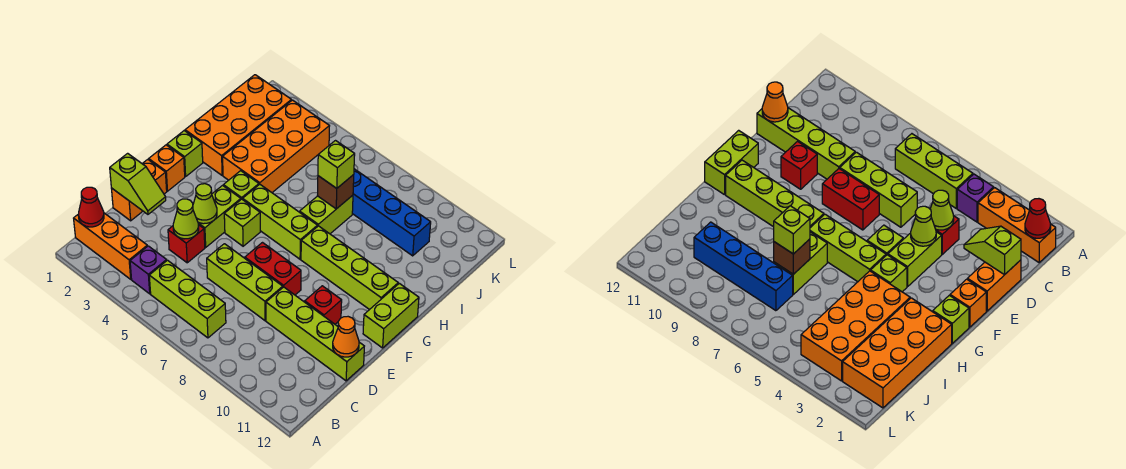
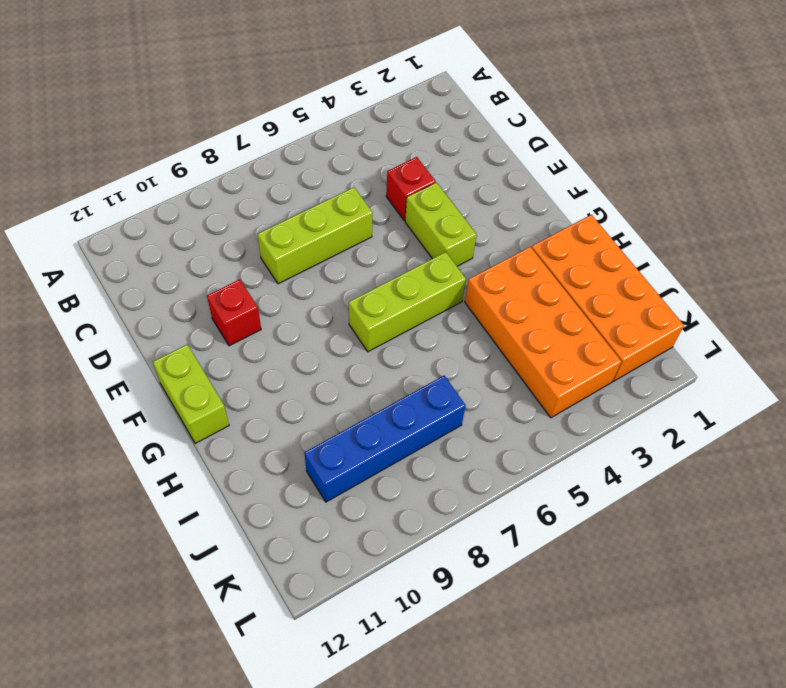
none -> orange brick B1:B3 level 1
none -> purple brick B4 level 1
none -> lime brick B5:B7 level 1

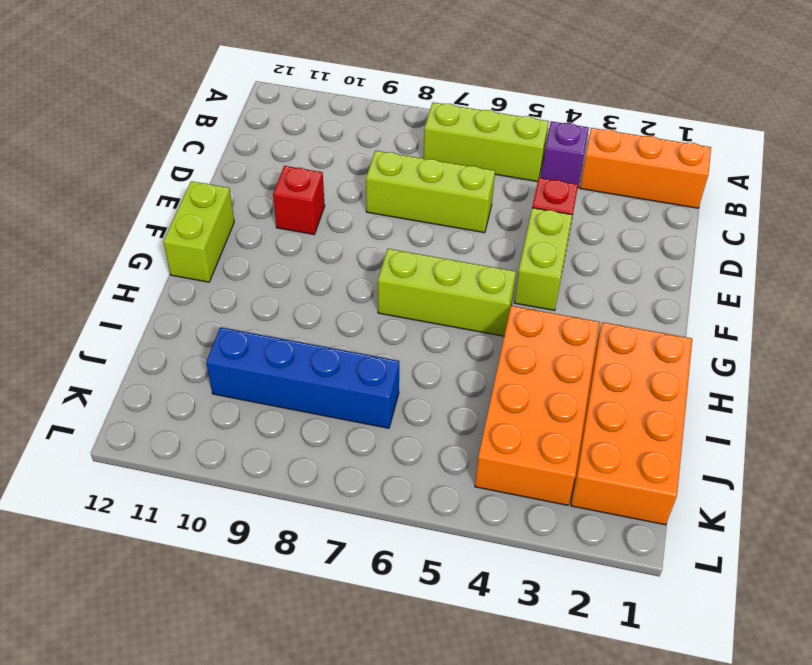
none -> orange brick D1:E1 level 1
none -> lime brick D9:D12 level 1
none -> red brick E7:E8 level 1

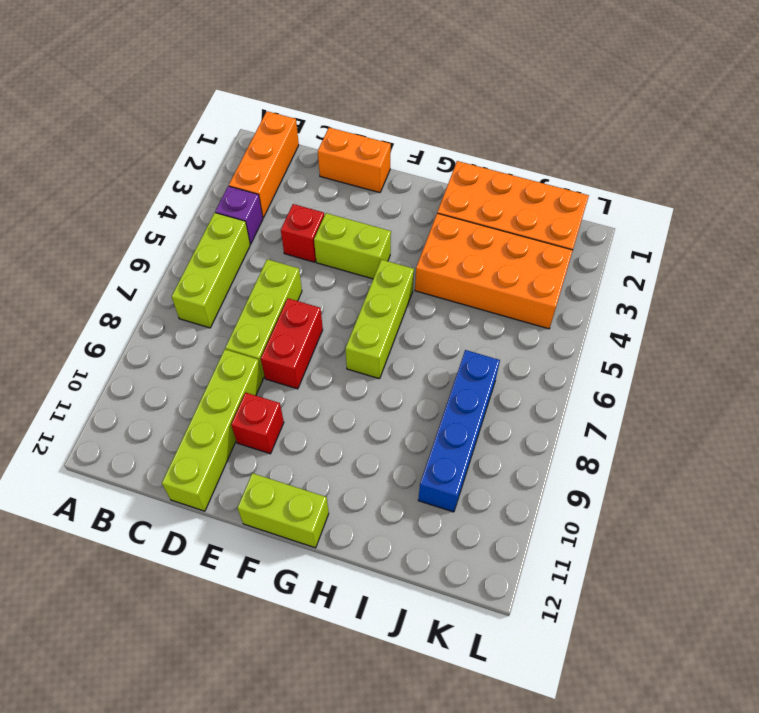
none -> orange brick F1 level 1
none -> lime brick F5 level 1
none -> lime brick G1 level 1

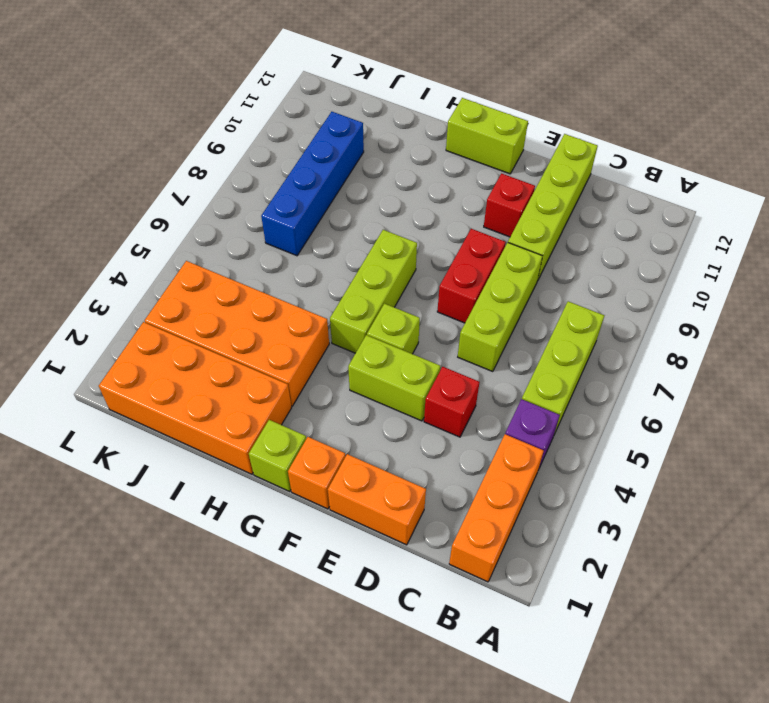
none -> lime brick G4 level 1
none -> lime brick G8:G11 level 1
none -> lime brick H7:I7 level 1

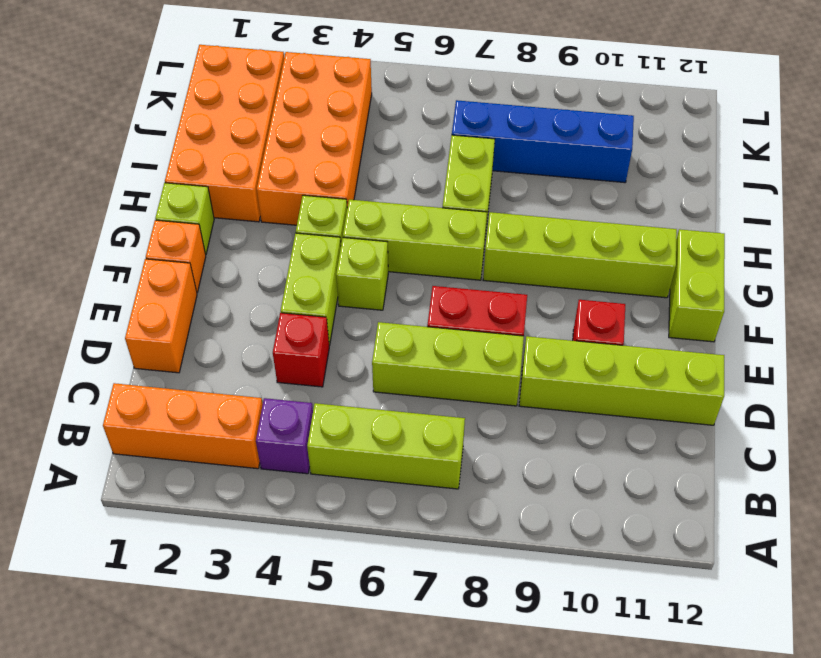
none -> red cone B1 level 2
none -> lime slope D1:D2 level 2 top 1
none -> lime cone D4 level 2

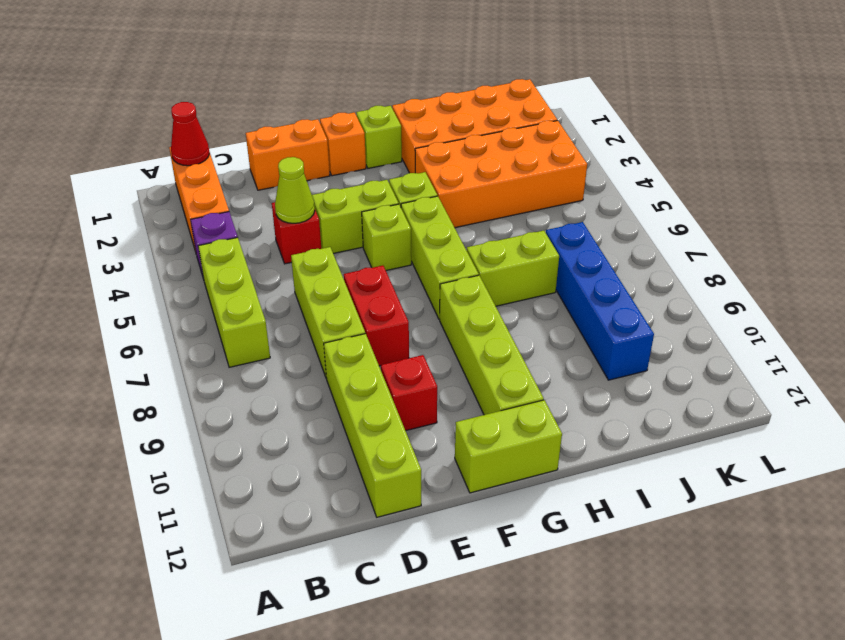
none -> lime slope D1:D2 level 2 top 1
none -> orange cone D12 level 2
none -> lime cone E4 level 2

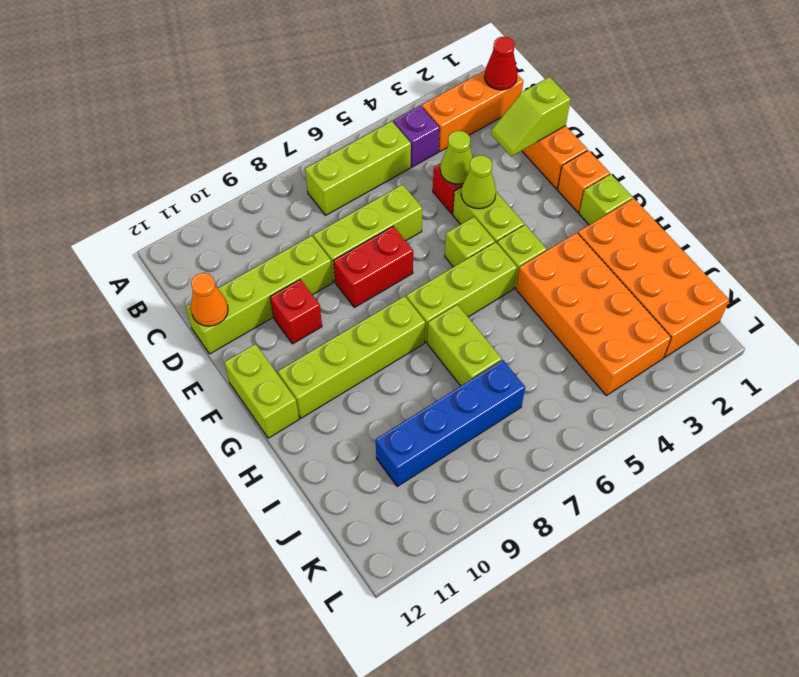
none -> brown brick I7 level 2
none -> lime brick I7 level 3

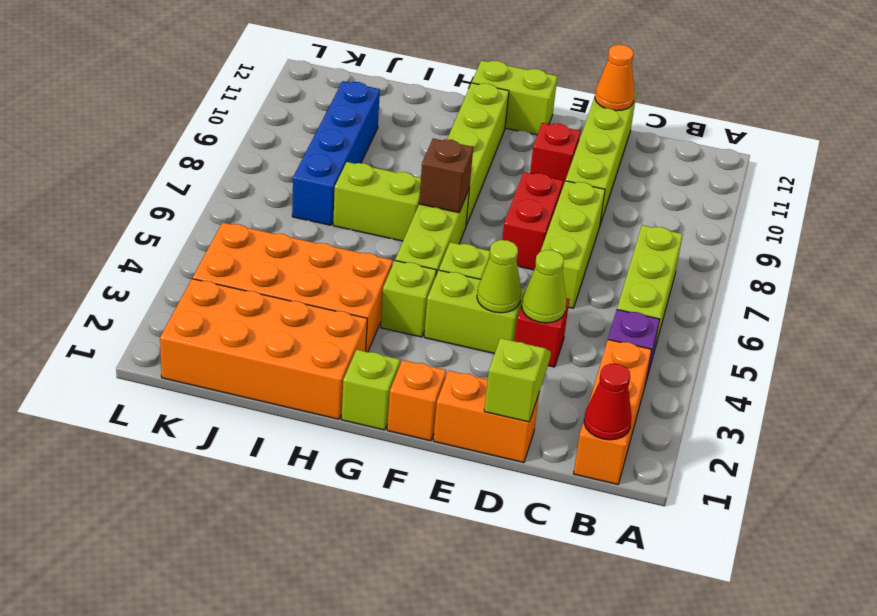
brown brick G7 level 2 -> brown brick I7 level 2
none -> lime brick I7 level 3

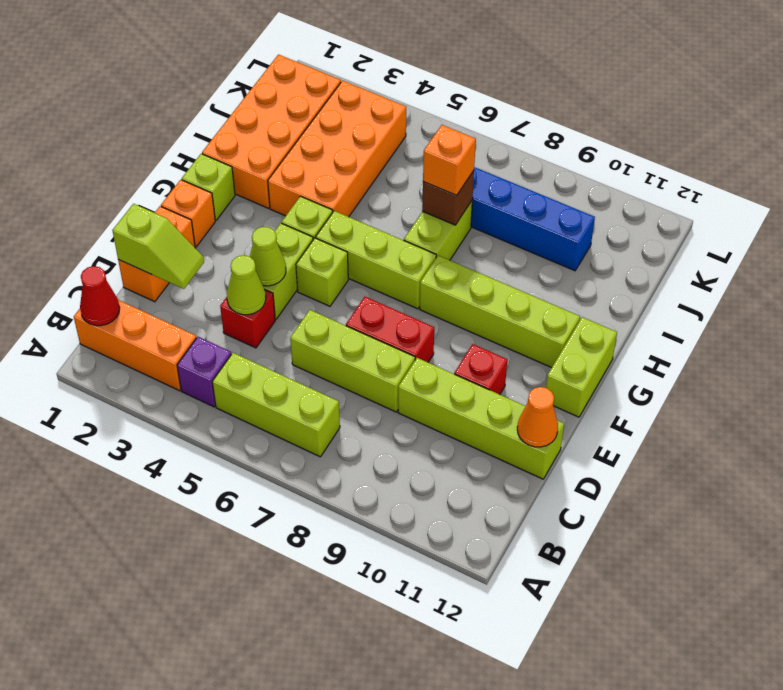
orange brick I7 level 3 -> lime brick I7 level 3

